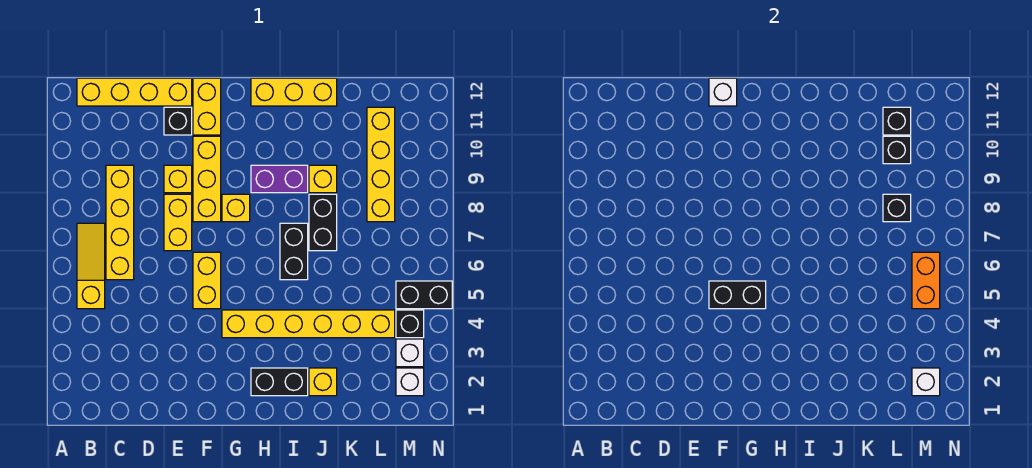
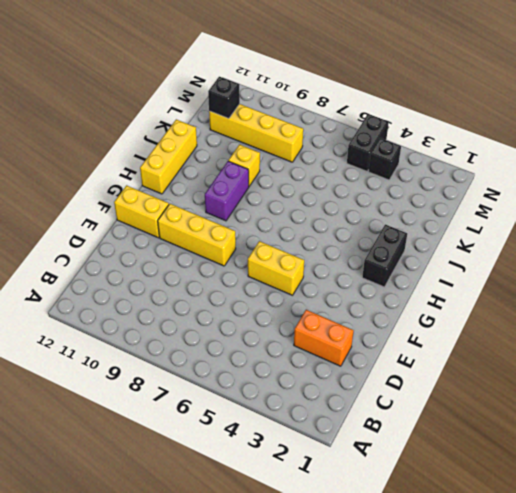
orange brick D2:D3 level 1 -> orange brick M5:M6 level 2
none -> yellow slope B5:B7 level 1 top 5
none -> yellow brick B12:E12 level 1
none -> yellow brick C6:C9 level 1
none -> yellow brick E7:E8 level 1

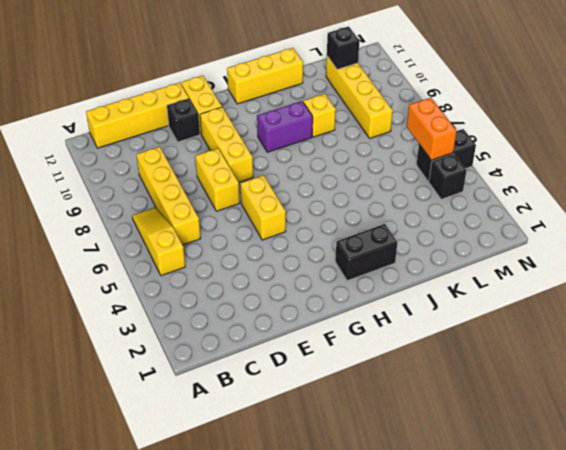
none -> yellow brick E9 level 1
none -> yellow brick G4:L4 level 1
none -> yellow brick G8 level 1
none -> black brick I6:I7 level 1

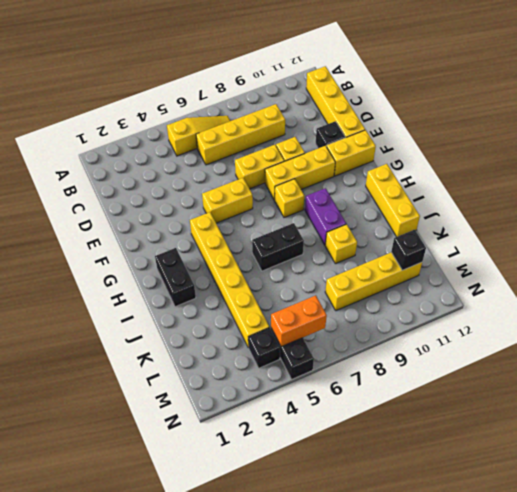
none -> yellow brick J2 level 1
none -> black brick J7:J8 level 1
none -> white brick M2 level 1
none -> white brick M3 level 1

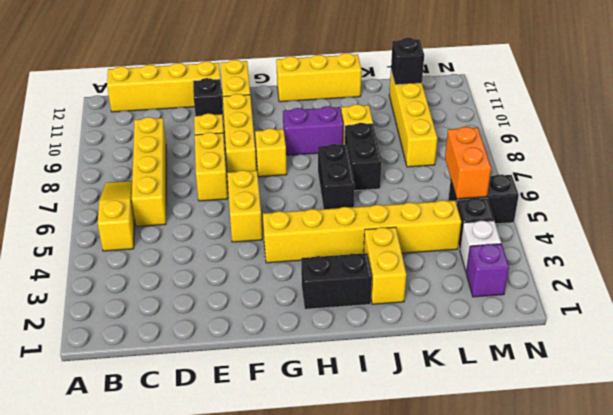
yellow brick J2:J3 level 1 -> yellow brick J2 level 1
purple brick M2 level 1 -> white brick M2 level 1
none -> black brick F5:G5 level 2
none -> white brick F12 level 2
none -> black brick L8 level 2
none -> black brick L10 level 2

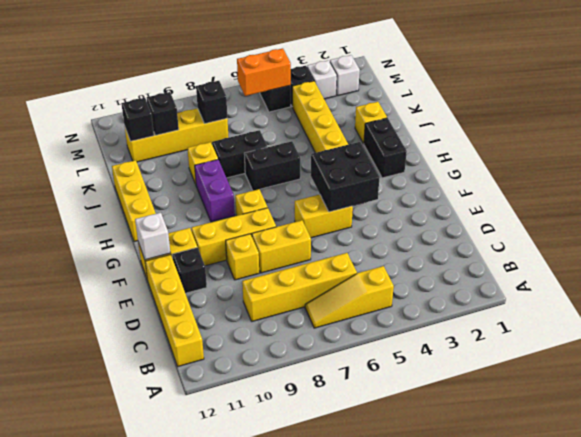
black brick F4:G5 level 2 -> black brick F5:G5 level 2
none -> white brick M2 level 2

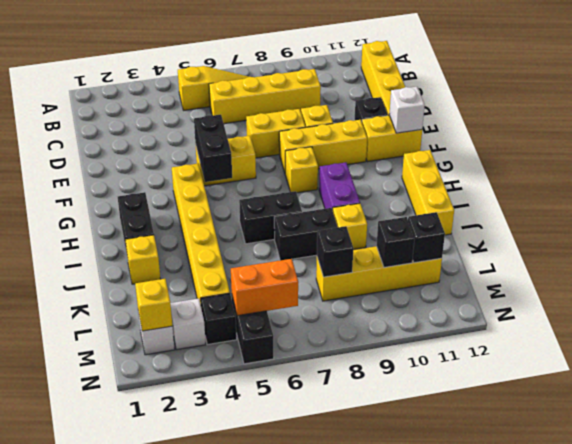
yellow brick M2 level 2 -> white brick M2 level 2

